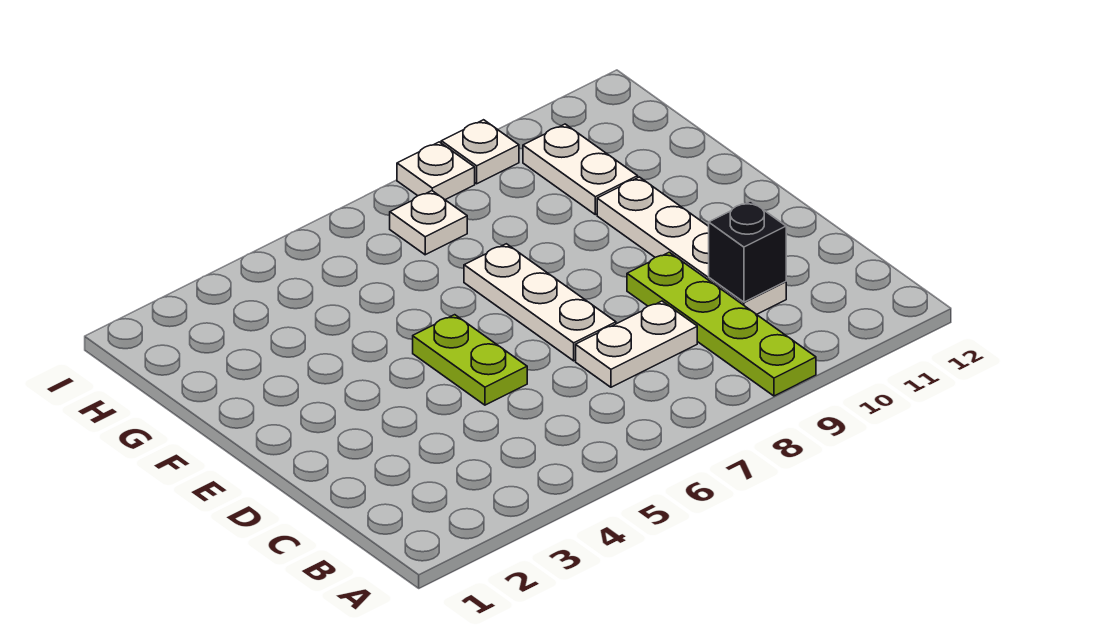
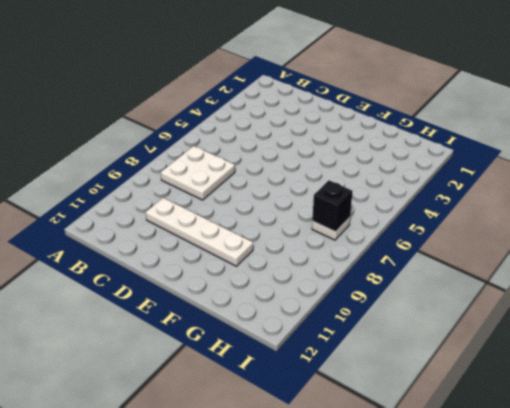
white plate B7:C8 level 1 -> white plate C7:C8 level 1
black brick H7 level 2 -> black brick C10 level 2
none -> lime plate A9:D9 level 1
none -> lime plate D5:E5 level 1

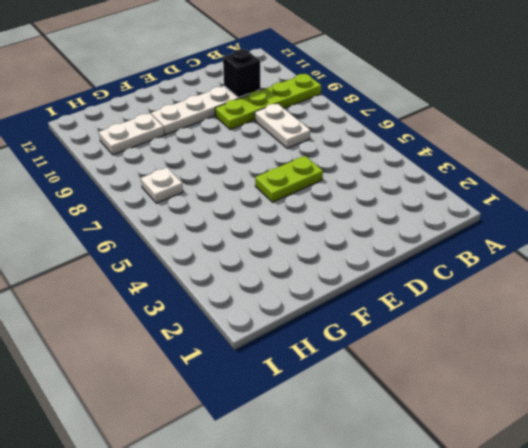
none -> white plate D7:F7 level 1
none -> white plate I8 level 1

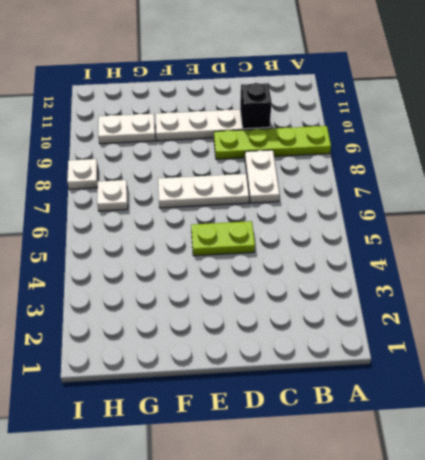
none -> white plate I9 level 1

